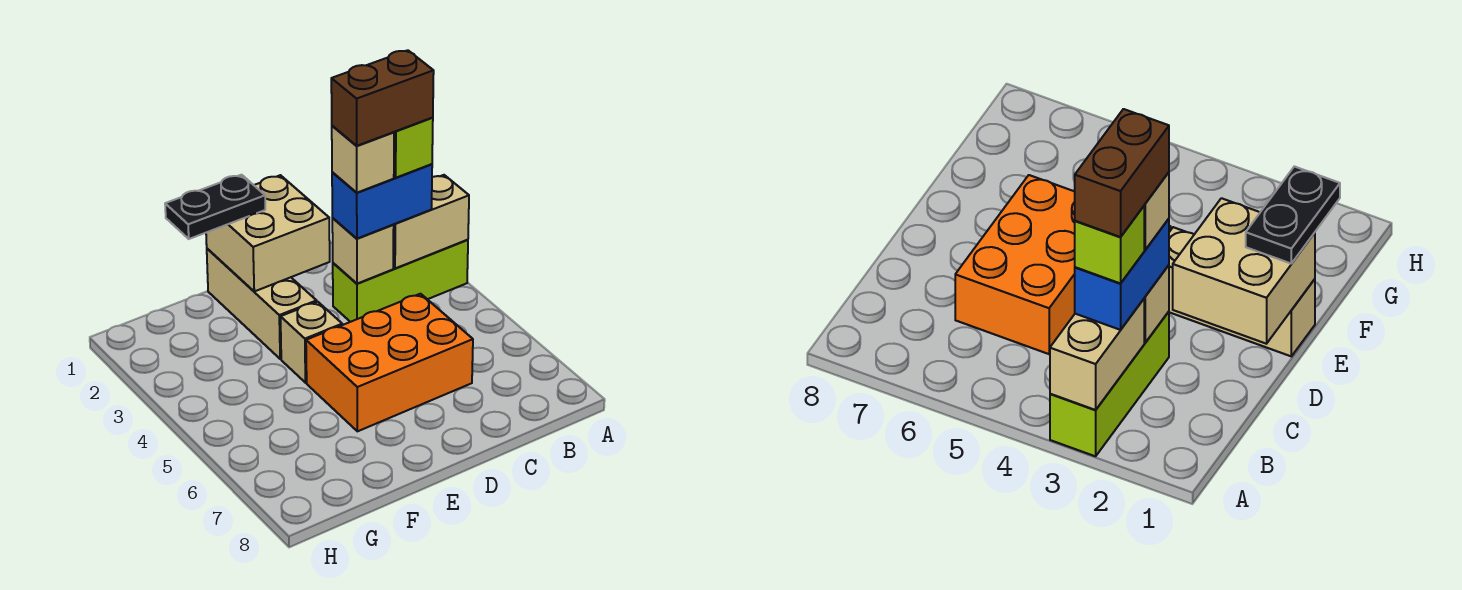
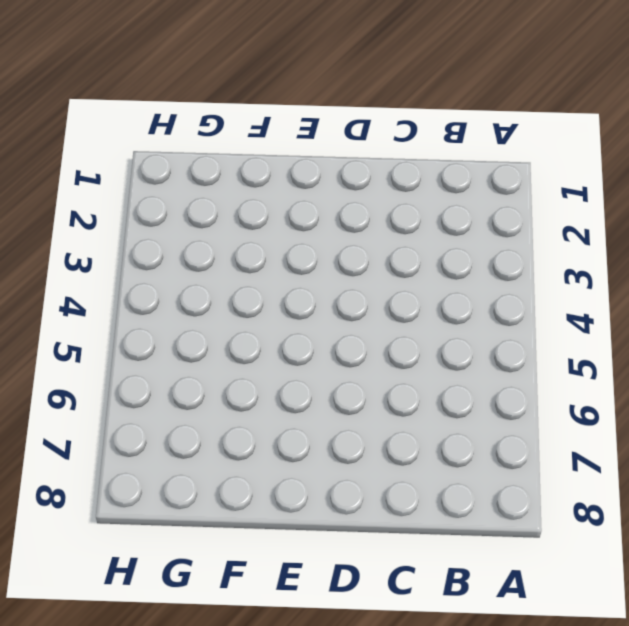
none -> lime brick A3:C3 level 1
none -> orange brick C5:E6 level 1
none -> tan brick E1:E3 level 1

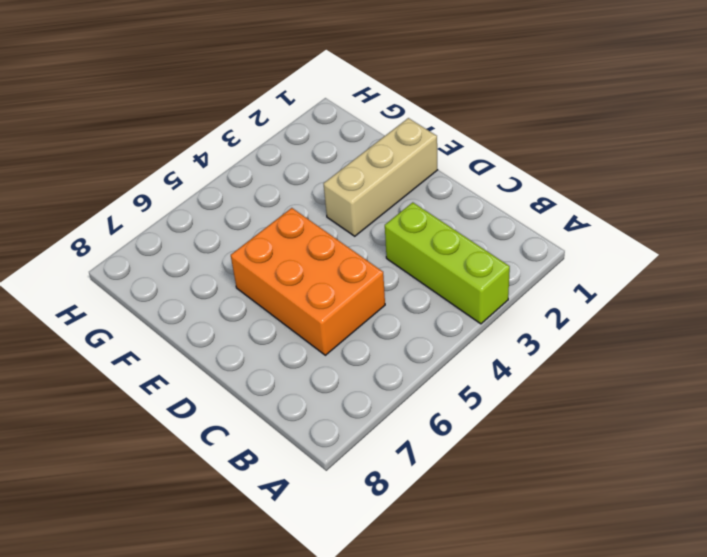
none -> tan brick E4 level 1
none -> tan brick A3:B3 level 2
none -> tan brick C3 level 2

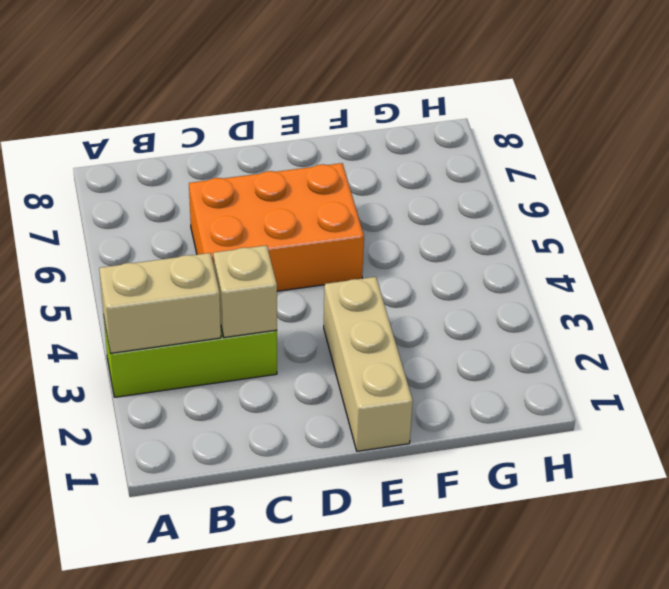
none -> tan brick E4 level 1
none -> tan brick D1:E2 level 2
none -> blue brick B3:C3 level 3

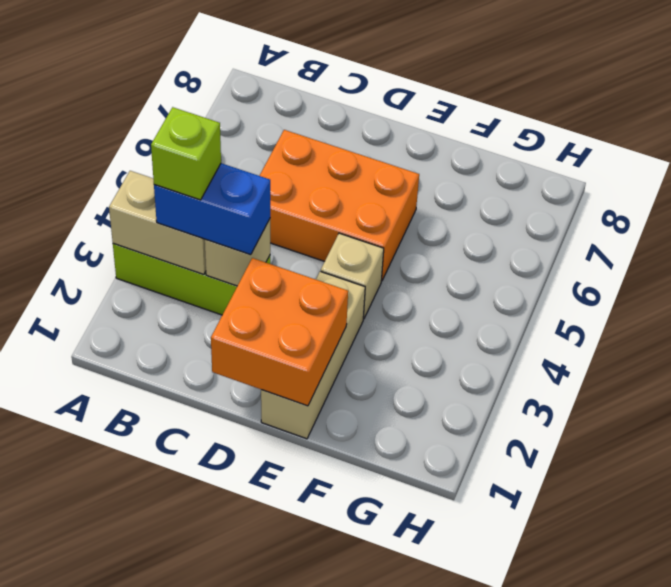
orange brick D1:E2 level 2 -> tan brick D1:E2 level 2
none -> black plate E1:F1 level 3
none -> tan brick C3 level 4
none -> brown brick B3:C3 level 5

